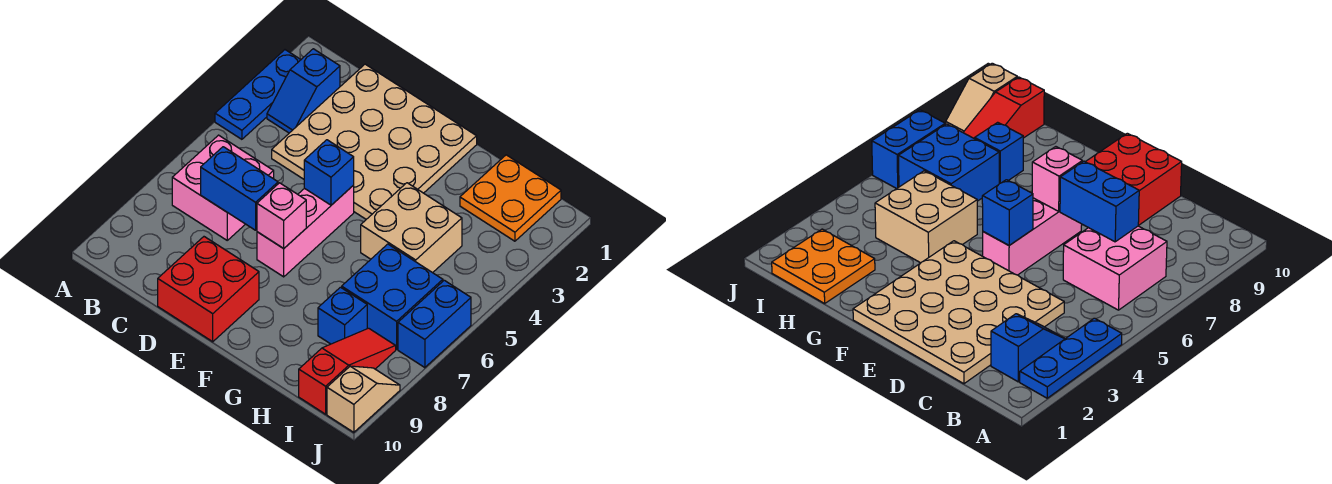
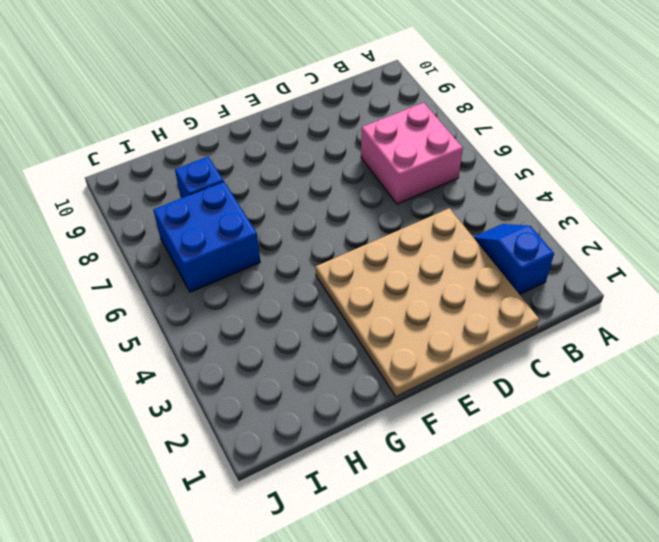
none -> blue plate A2:A4 level 1
none -> red brick D9:E10 level 1
none -> pink brick E5:E7 level 1

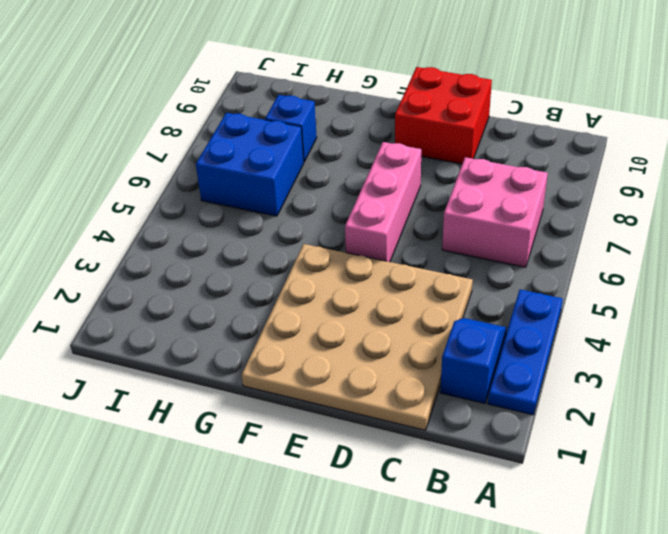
none -> tan brick G4:H5 level 1
none -> orange plate H1:I2 level 1
none -> red slope I8:I10 level 1 top 10

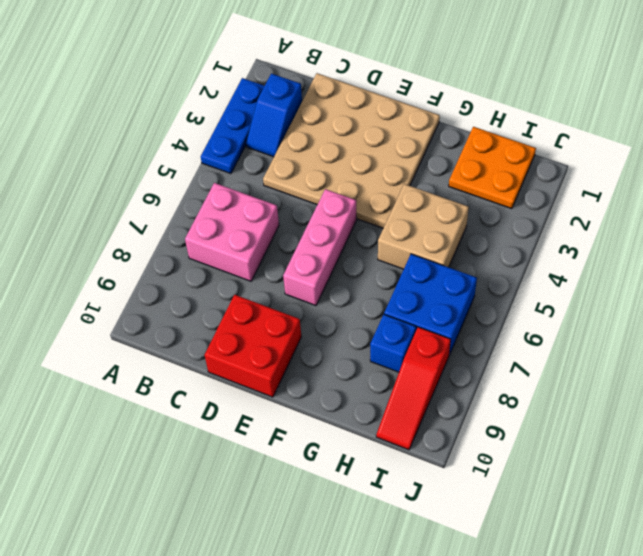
red slope I8:I10 level 1 top 8 -> red slope I8:I10 level 1 top 10
none -> blue brick J6:J7 level 1
none -> tan slope J9:J10 level 1 top 10
none -> blue brick C7:D7 level 2

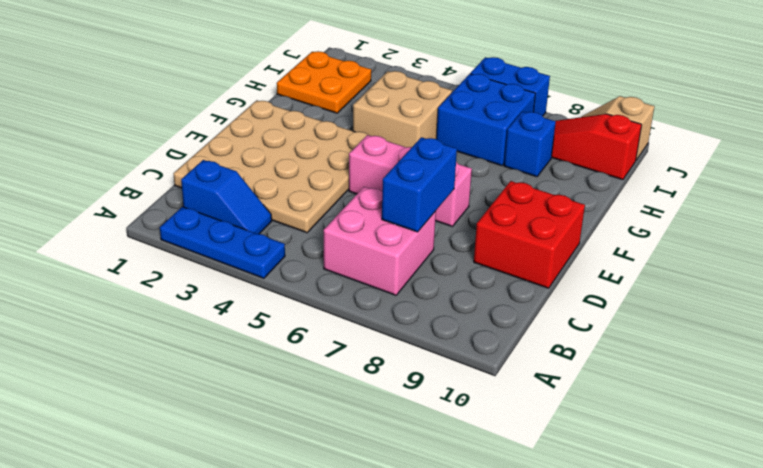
none -> blue brick E5 level 2
none -> pink brick E7 level 2

